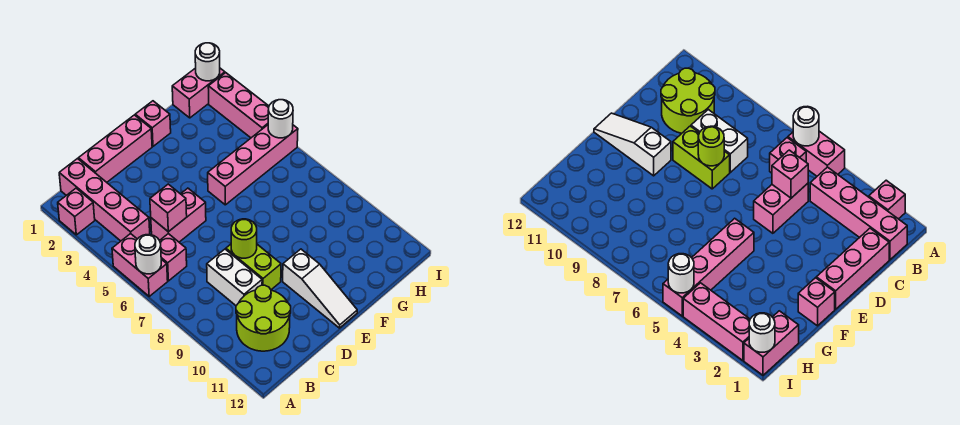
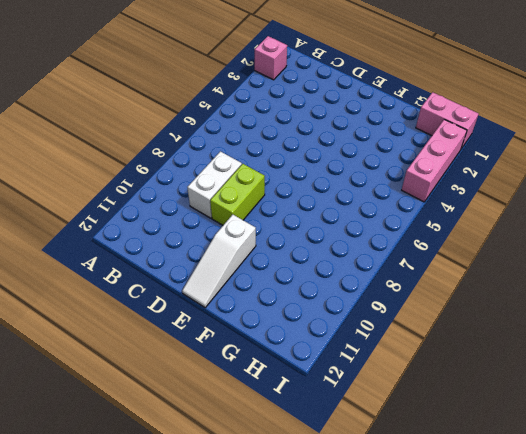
none -> pink brick A5:A6 level 1
none -> pink brick B1:B4 level 1
none -> pink brick B6 level 1

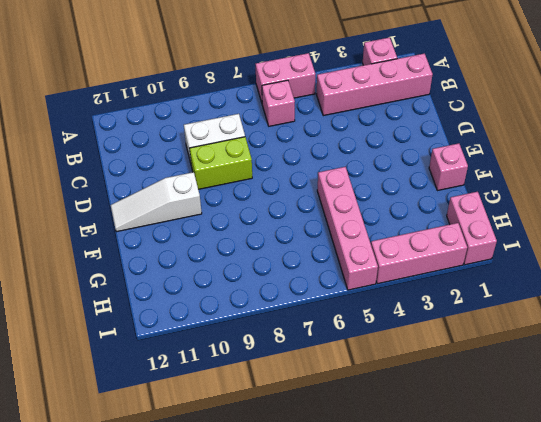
none -> lime round brick B10:C11 level 1
none -> pink brick C1:E1 level 1
none -> pink brick C5:D5 level 1

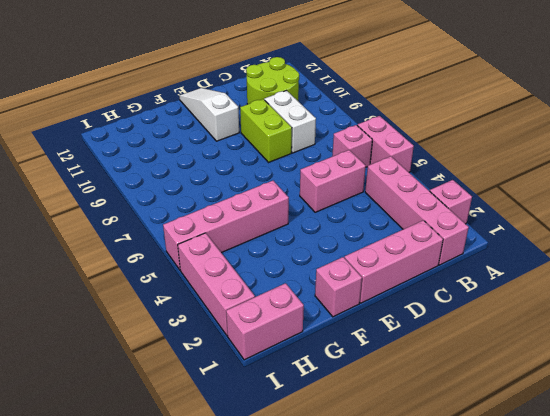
none -> white round brick A6 level 2
none -> pink brick C5 level 2
none -> lime round brick D8 level 2

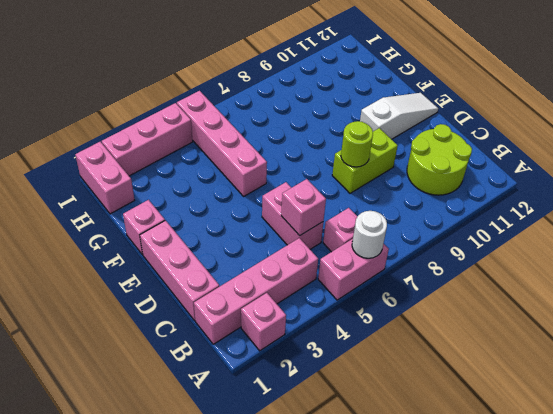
none -> white brick C8:C9 level 1
none -> white round brick I1 level 2
none -> white round brick I5 level 2

